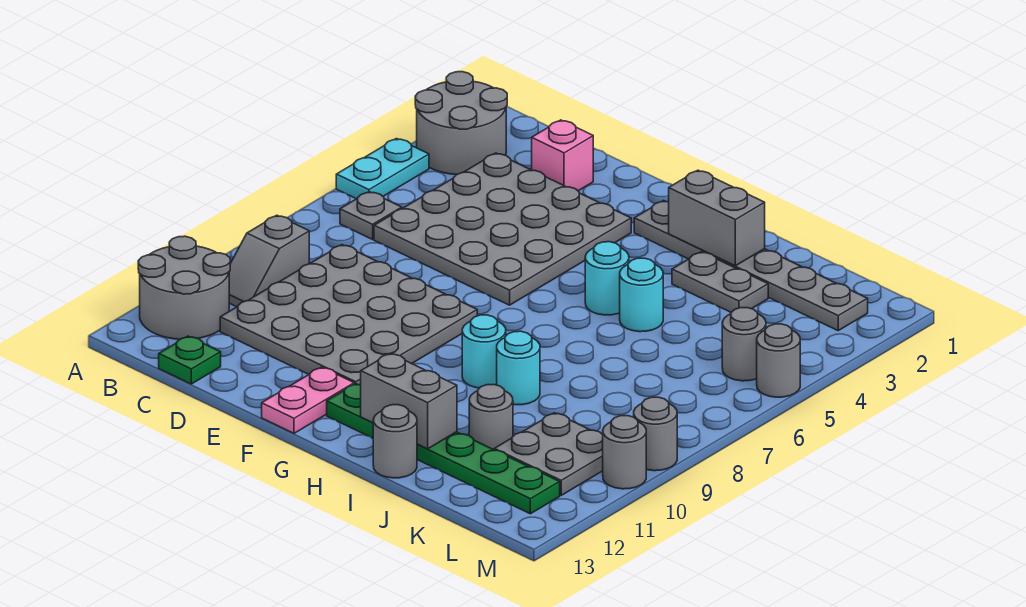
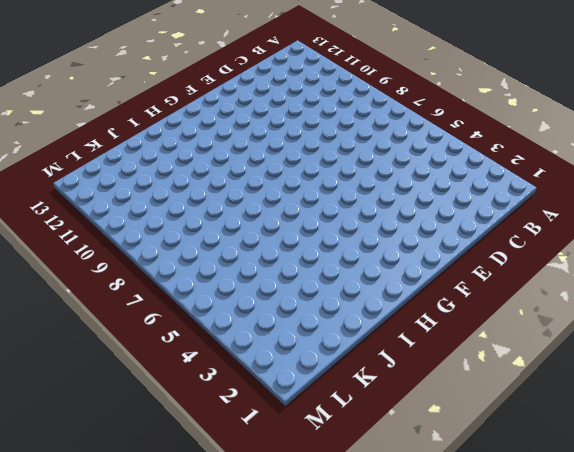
none -> grey round brick A2:B3 level 1
none -> cyan plate A4:A5 level 1
none -> grey round brick A11:B12 level 1

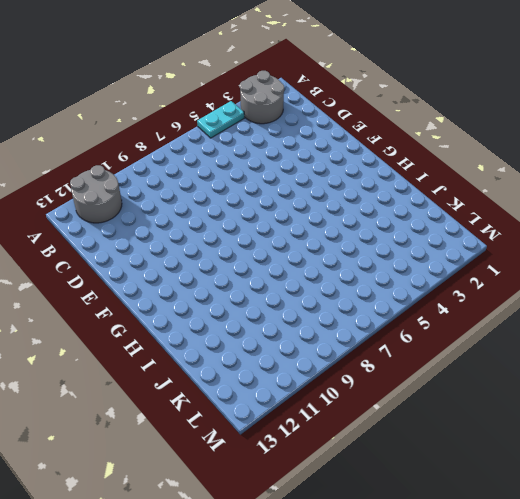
none -> grey plate B6 level 1
none -> grey slope B9:B10 level 1 top 9
none -> grey plate C3:F6 level 1

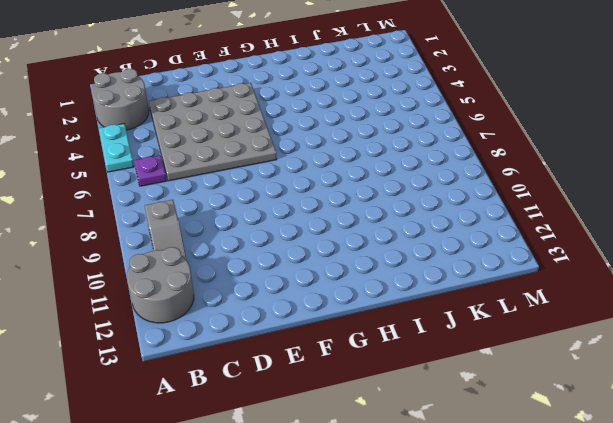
purple plate B6 level 1 -> grey plate B6 level 1
none -> grey plate C8:F11 level 1
none -> green plate C13 level 1
none -> pink brick D2 level 1

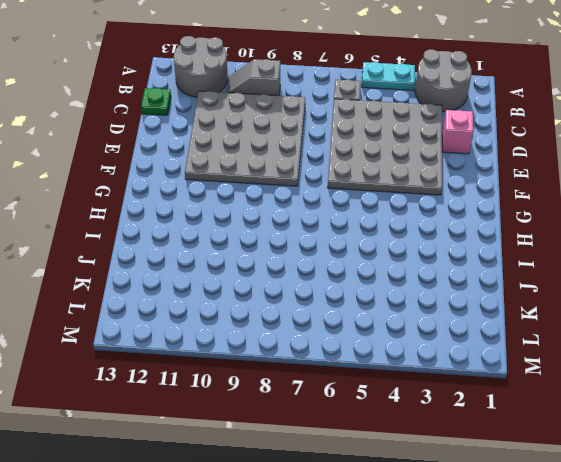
none -> pink plate F12:F13 level 1
none -> grey plate G2:L2 level 1
none -> green plate G12:L12 level 1

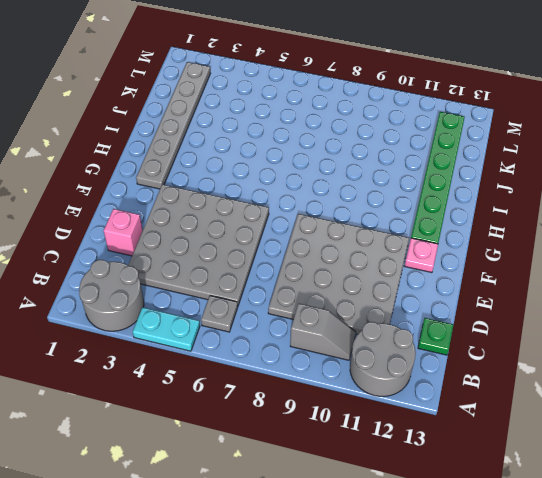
pink plate F12 level 1 -> pink plate F12:F13 level 1
none -> cyan round brick H5 level 1
none -> cyan round brick H9 level 1
none -> grey plate I3:J3 level 1

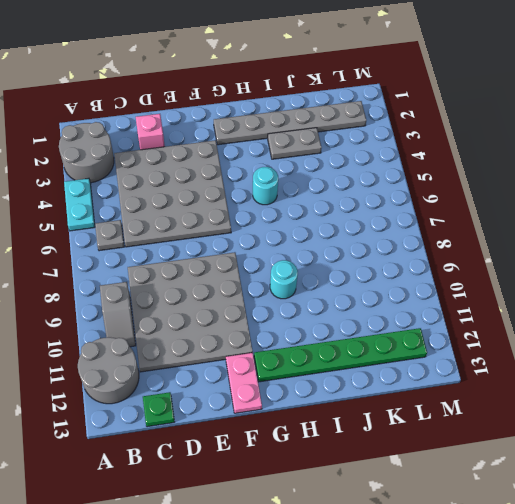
none -> cyan round brick I5 level 1
none -> cyan round brick I9 level 1
none -> grey round brick I13 level 1

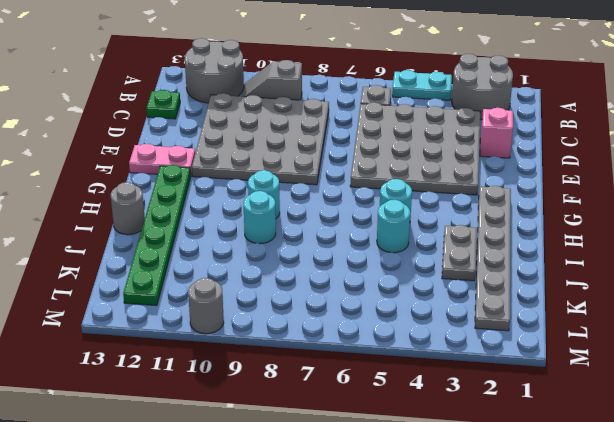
none -> grey round brick J11 level 1
none -> grey plate K10:L11 level 1
none -> grey round brick L5 level 1

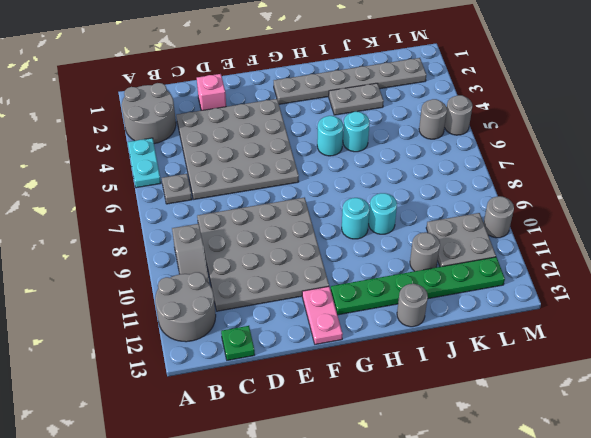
none -> grey round brick M9 level 1
none -> grey brick H2:I2 level 2
none -> grey brick H12:I12 level 2

